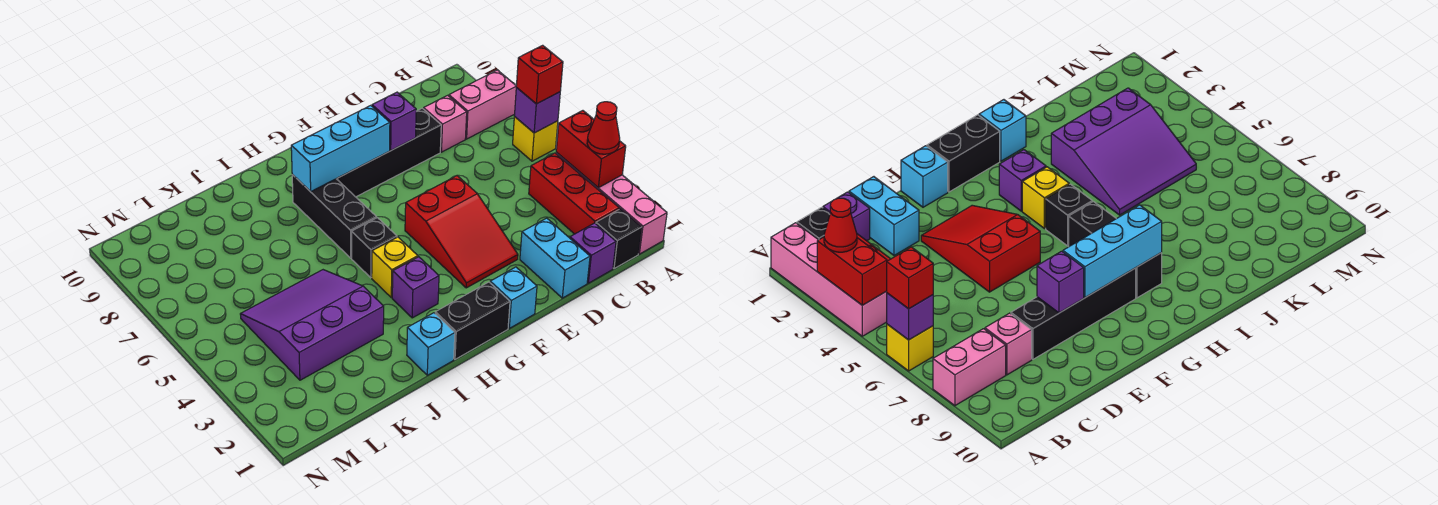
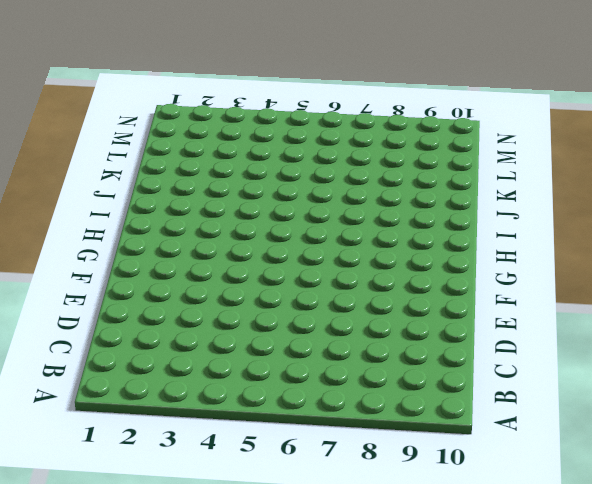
none -> pink brick A1:A4 level 1
none -> yellow brick A6 level 1
none -> pink brick A8:B8 level 1

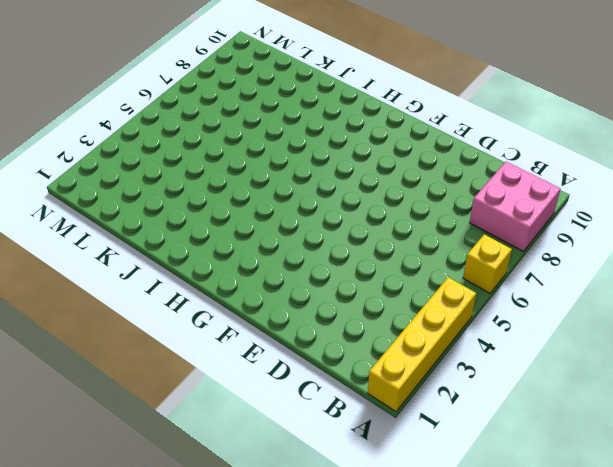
yellow brick A1:A4 level 1 -> pink brick A1:A4 level 1
pink brick A8:B9 level 1 -> pink brick A8:B8 level 1
none -> black brick B1 level 1
none -> red brick B2:B4 level 1
none -> purple brick C1 level 1

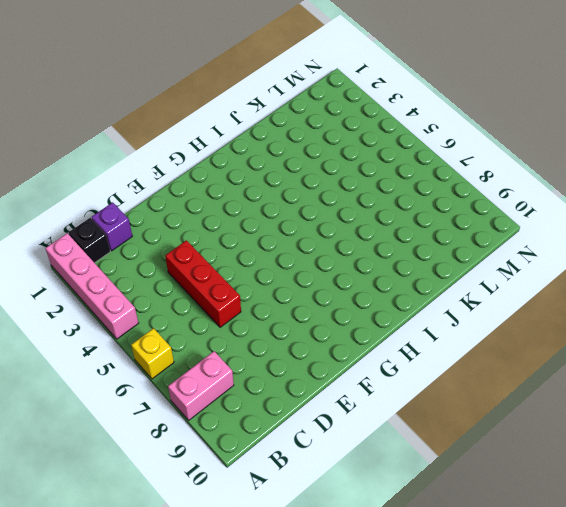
red brick D4:D6 level 1 -> red brick B2:B4 level 1
none -> pink brick C8 level 1
none -> cyan brick D1:D2 level 1
none -> black brick D8:G8 level 1

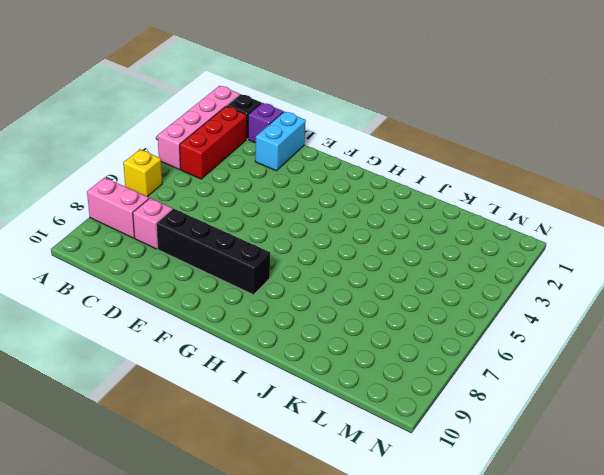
none -> red slope E3:F5 level 1 top 5
none -> cyan brick F1 level 1
none -> black brick G1:H1 level 1

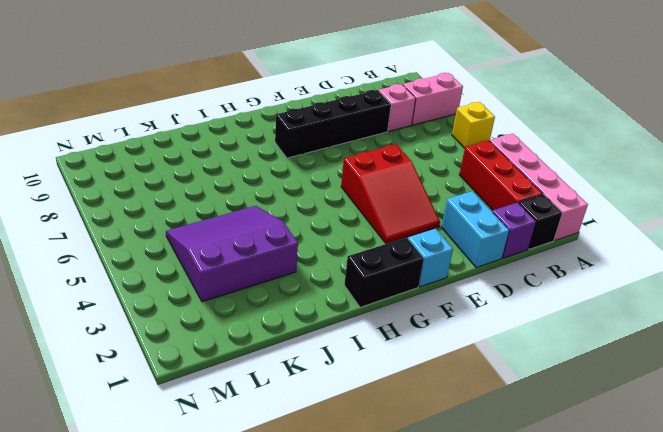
none -> purple brick H3 level 1
none -> yellow brick H4 level 1
none -> black brick H5 level 1

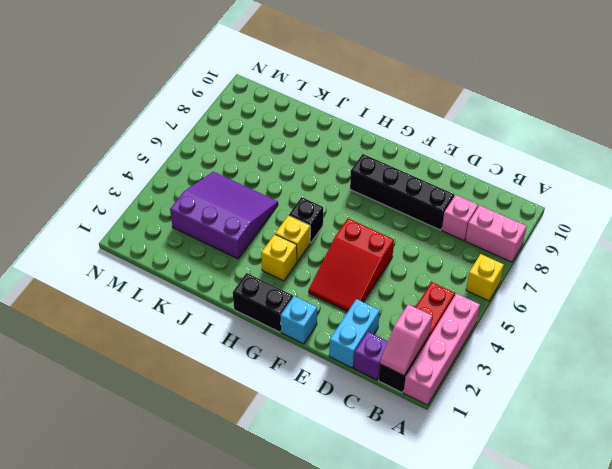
pink slope B1:B2 level 2 top 2 -> none
yellow brick H3 level 1 -> purple brick H3 level 1
none -> black brick H6:H8 level 1
none -> cyan brick I1 level 1
none -> red brick A3:A4 level 2

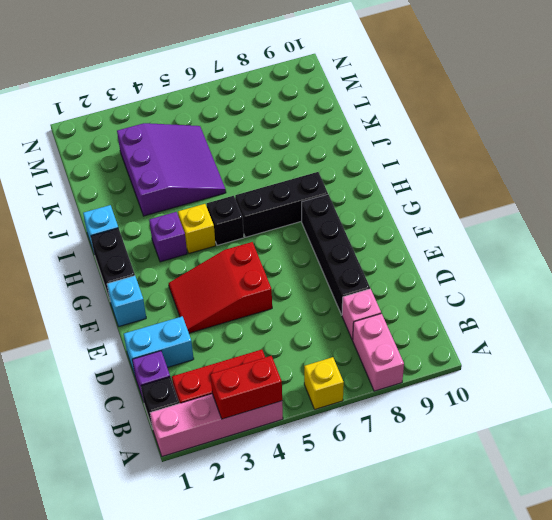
none -> purple brick A6 level 2
none -> purple brick E8 level 2
none -> cyan brick F8:H8 level 2

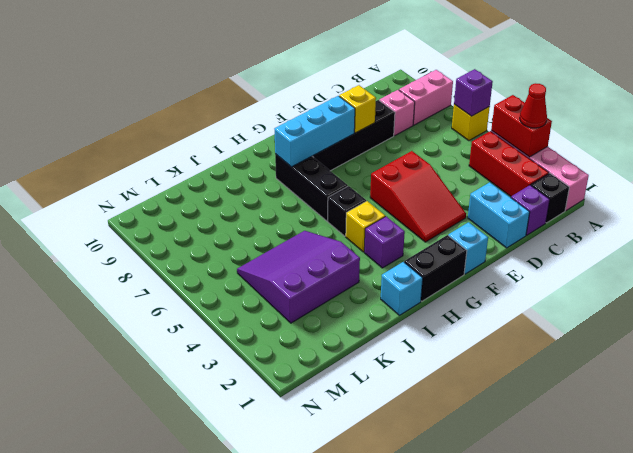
yellow brick E8 level 2 -> purple brick E8 level 2
none -> red brick A6 level 3

